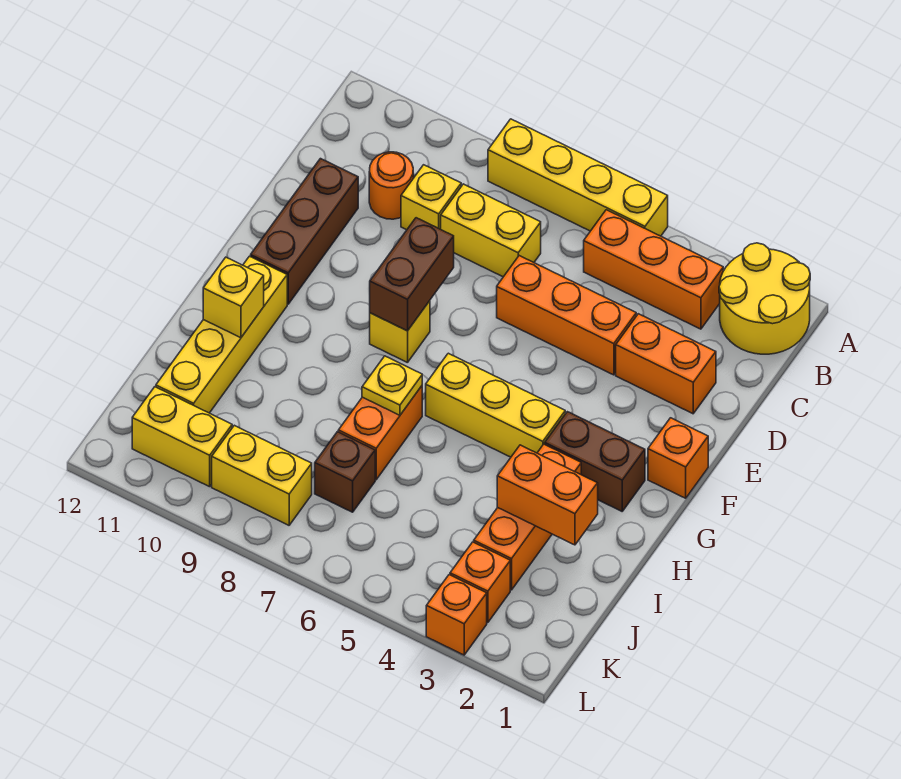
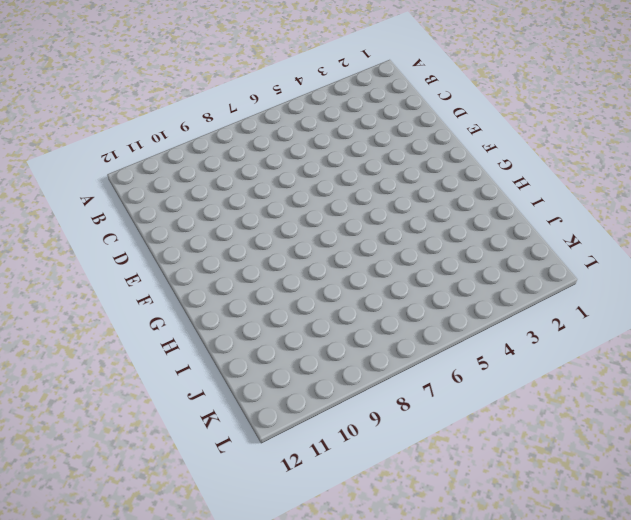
none -> yellow round brick A1:B2 level 1
none -> yellow brick A5:A8 level 1
none -> orange brick B3:B5 level 1

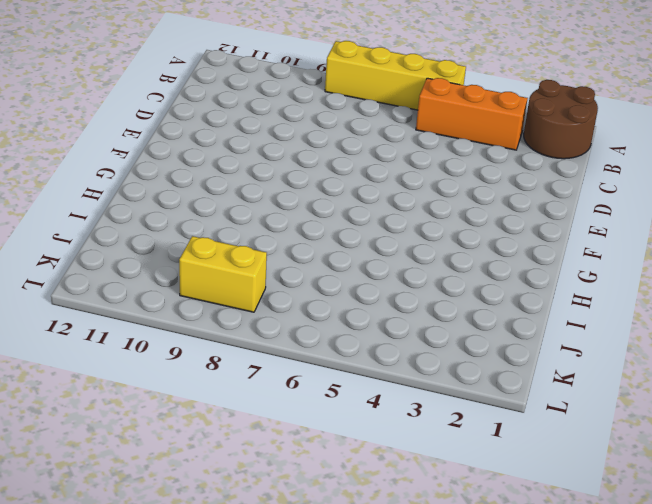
brown round brick A1:B2 level 1 -> yellow round brick A1:B2 level 1
none -> yellow brick C7:C8 level 1
none -> yellow brick C9 level 1
none -> orange round brick C10 level 1

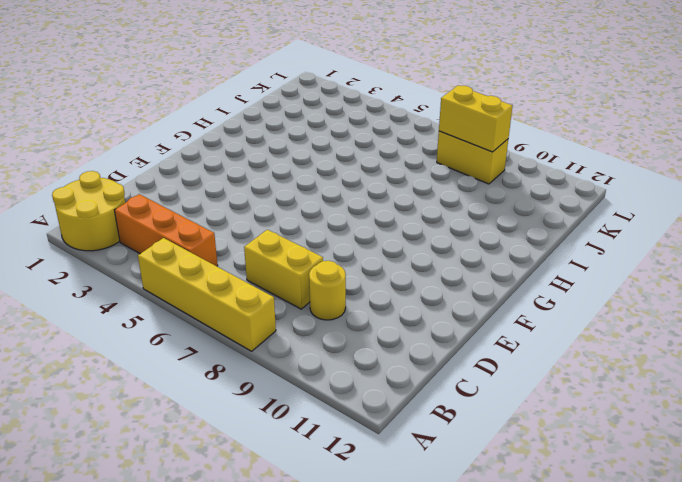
yellow round brick C9 level 1 -> yellow brick C9 level 1
yellow brick K8:K9 level 2 -> yellow brick K10:K11 level 1
none -> orange round brick C10 level 1
none -> orange brick D2:D3 level 1
none -> orange brick D4:D6 level 1

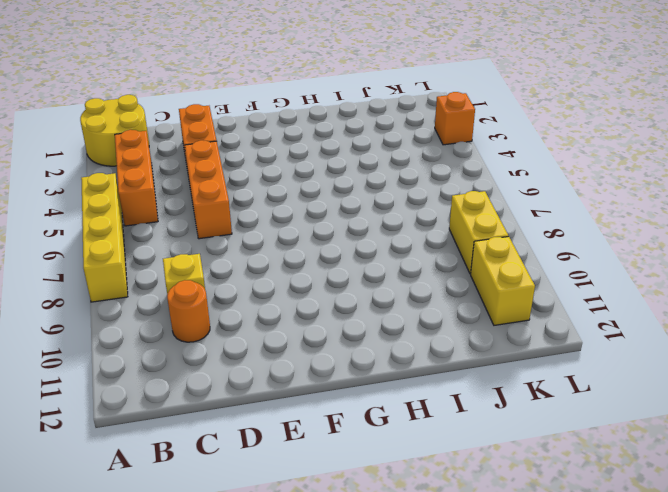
none -> yellow brick C7:C8 level 1
none -> brown brick D11:F11 level 1
none -> orange brick F1 level 1

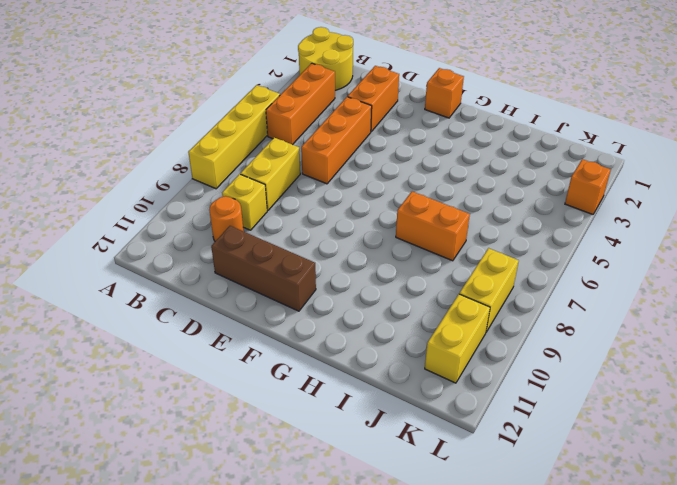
none -> yellow brick F8 level 1
none -> brown brick G2:G3 level 1
none -> yellow brick G4:G6 level 1

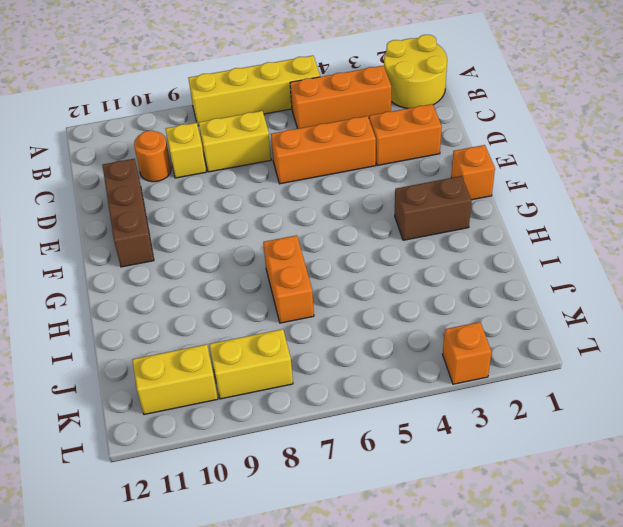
none -> yellow brick F8 level 1
none -> yellow brick G4:G6 level 1
none -> yellow brick G11:J11 level 1

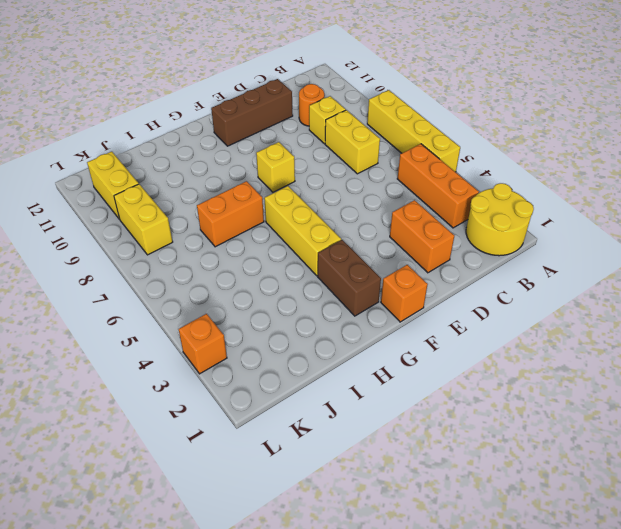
none -> orange brick D4:D6 level 1
none -> yellow brick G11:J11 level 1
none -> orange brick H3:J3 level 1

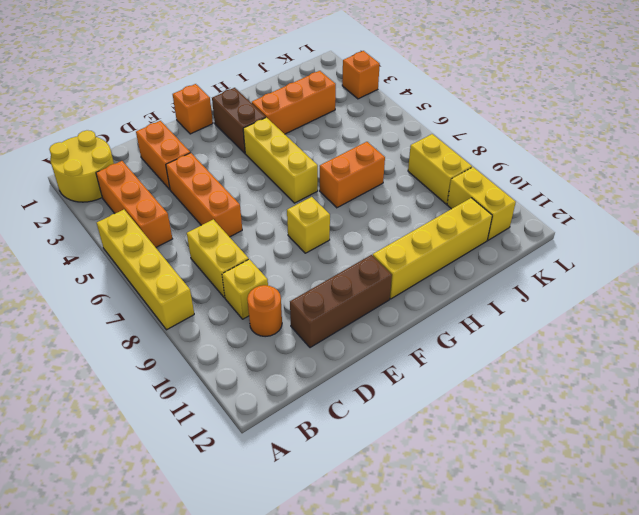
none -> brown brick J7 level 1
none -> orange brick K3 level 1
none -> brown brick E8:F8 level 2

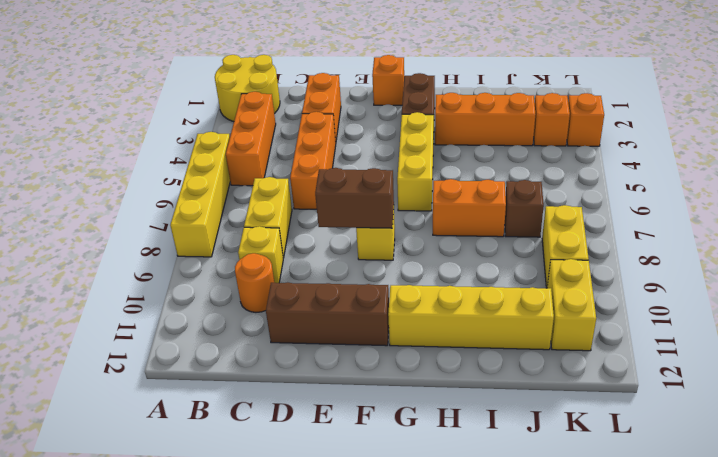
none -> yellow plate H7 level 2
none -> yellow brick H11 level 2
none -> orange brick I2:I3 level 2

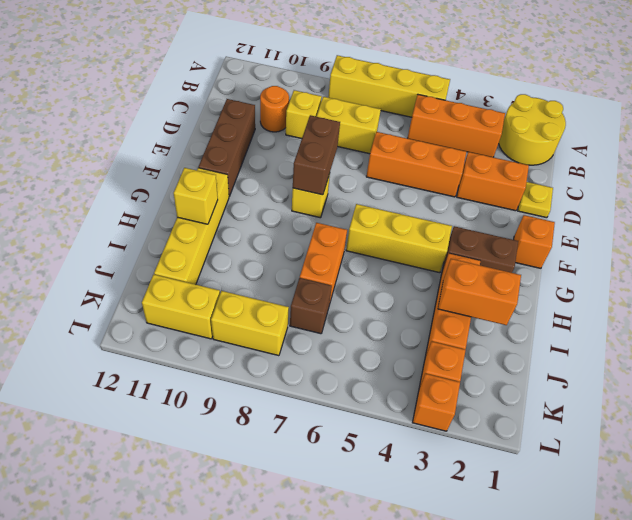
yellow plate D1 level 1 -> yellow plate H7 level 2

